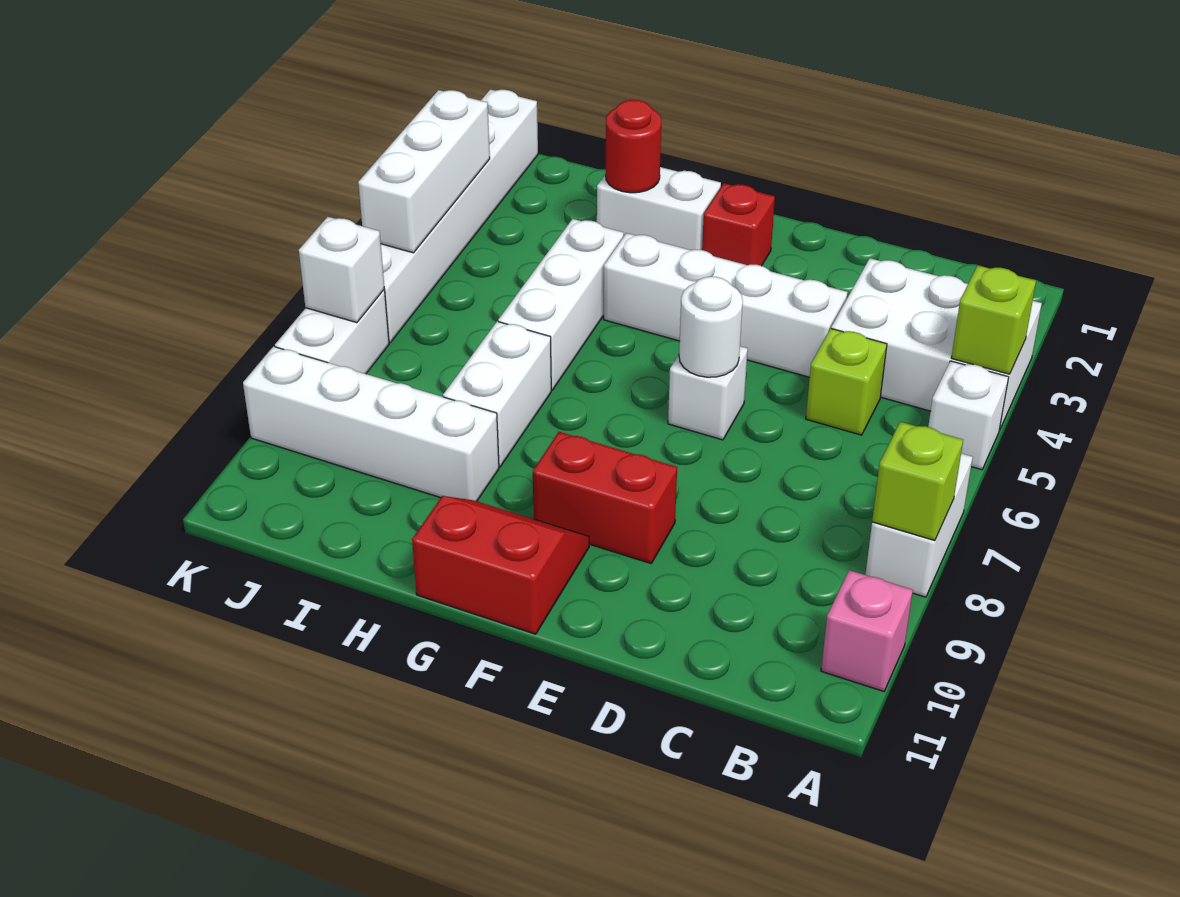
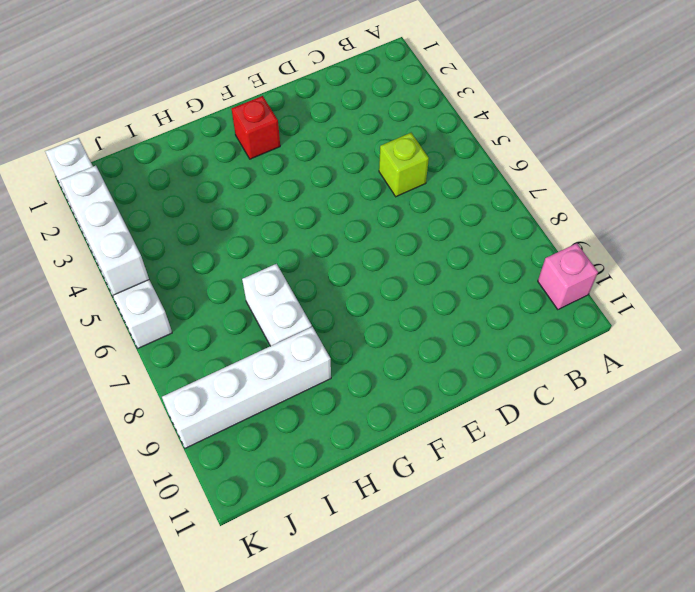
none -> white brick A3:C4 level 1
none -> white brick A5 level 1
none -> white brick A7:A8 level 1

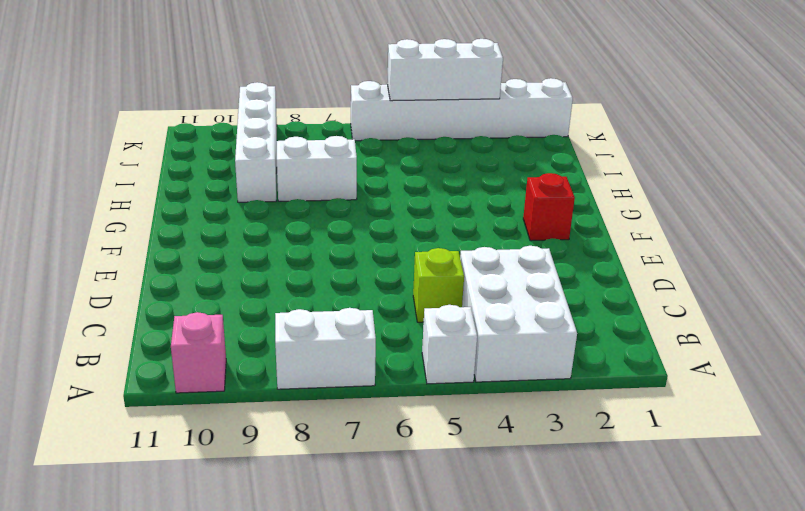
none -> white brick D4:G4 level 1
none -> white brick E6 level 1
none -> red brick E9:F9 level 1

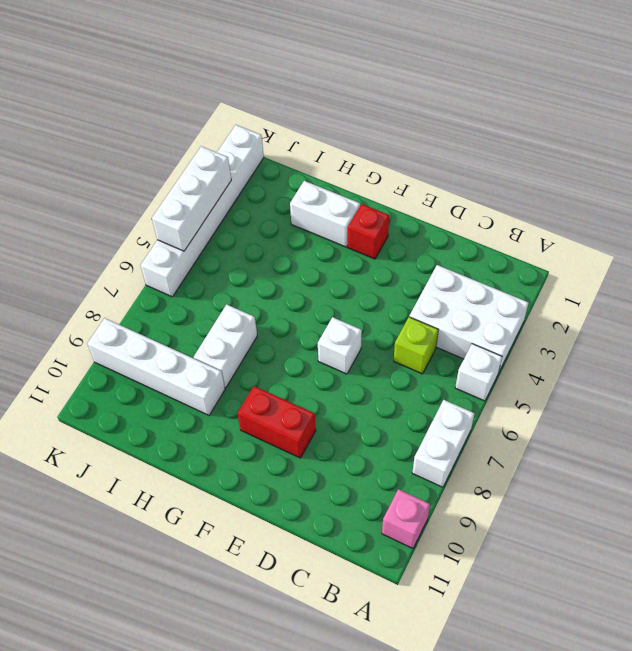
none -> white brick D4:G4 level 1
none -> red slope F10:G11 level 1 top 11
none -> white brick H4:H6 level 1

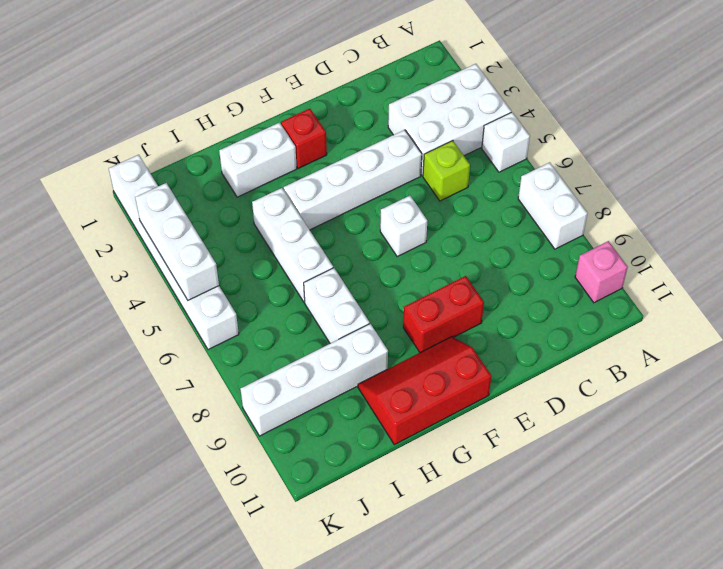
red slope F10:H11 level 1 top 11 -> red slope F10:G11 level 1 top 11
none -> white brick K7:K8 level 1
none -> lime brick A4 level 2
none -> lime brick A8 level 2

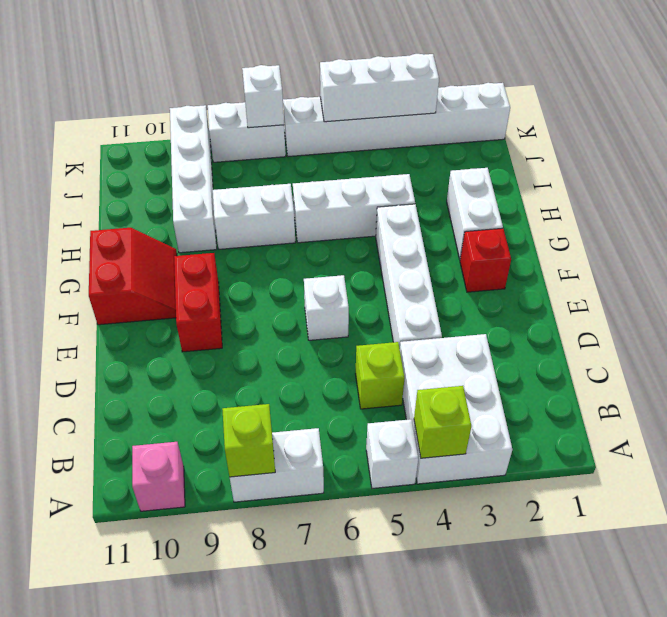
none -> white round brick E6 level 2
none -> red round brick H2 level 2

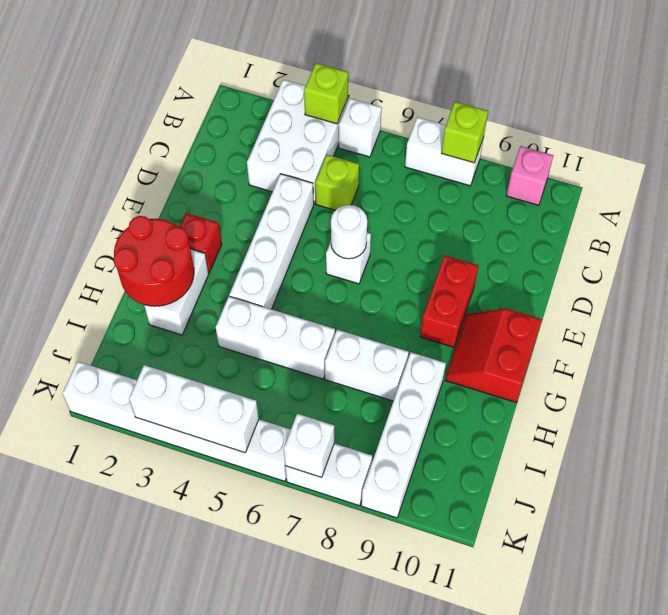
red round brick G1:H2 level 2 -> red round brick H2 level 2

